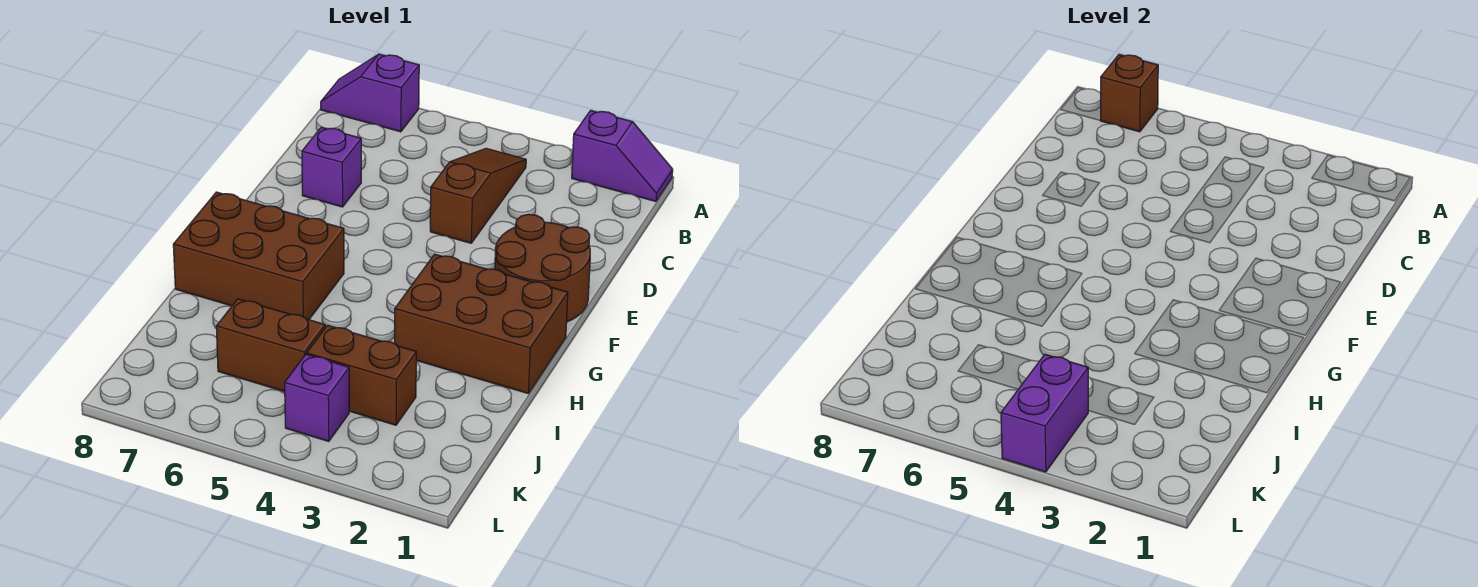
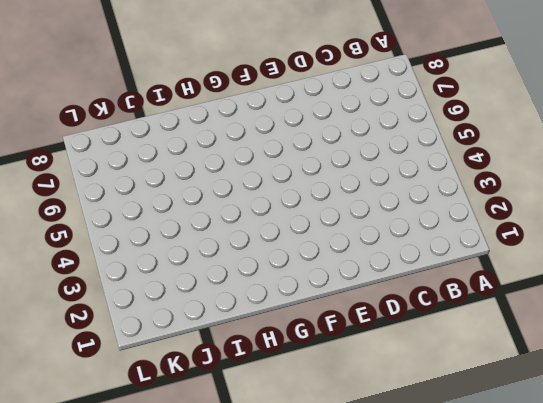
none -> purple slope A1:A2 level 1 top 2
none -> purple slope A7:A8 level 1 top 7
none -> brown slope B4:D4 level 1 top D

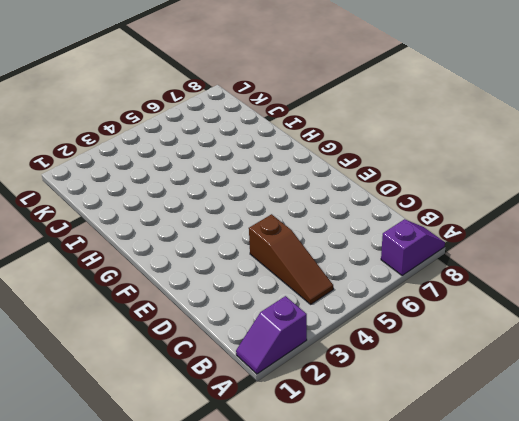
none -> purple brick D7 level 1
none -> brown round brick E1:F2 level 1
none -> brown brick G1:H3 level 1

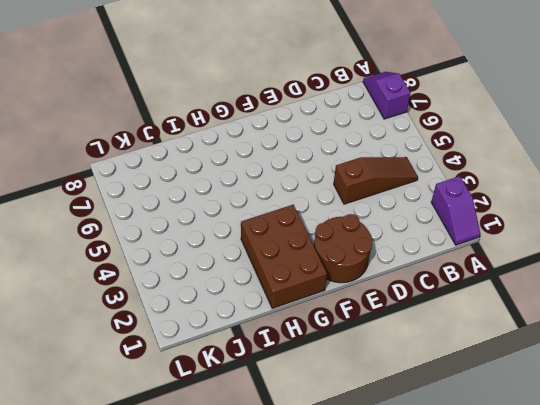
none -> purple brick D7 level 1
none -> brown brick G6:H8 level 1
none -> brown brick J3:J4 level 1

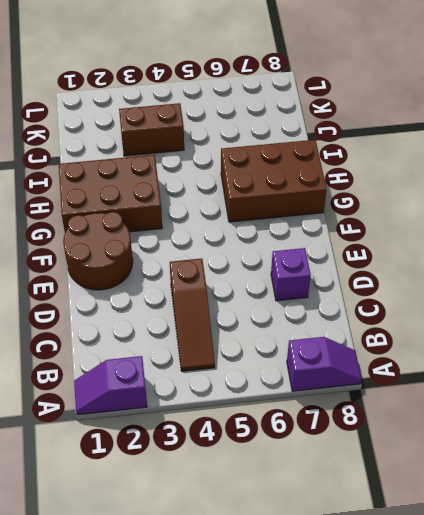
none -> brown brick J5:J6 level 1
none -> purple brick K4 level 1
none -> brown brick A7 level 2

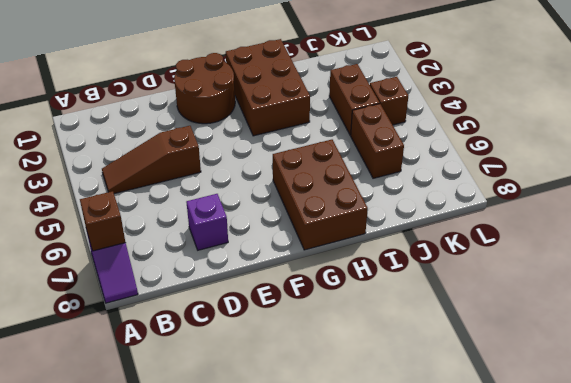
brown brick K4 level 1 -> purple brick K4 level 1
none -> purple slope A1:A2 level 1 top 2
none -> purple brick K4:L4 level 2

